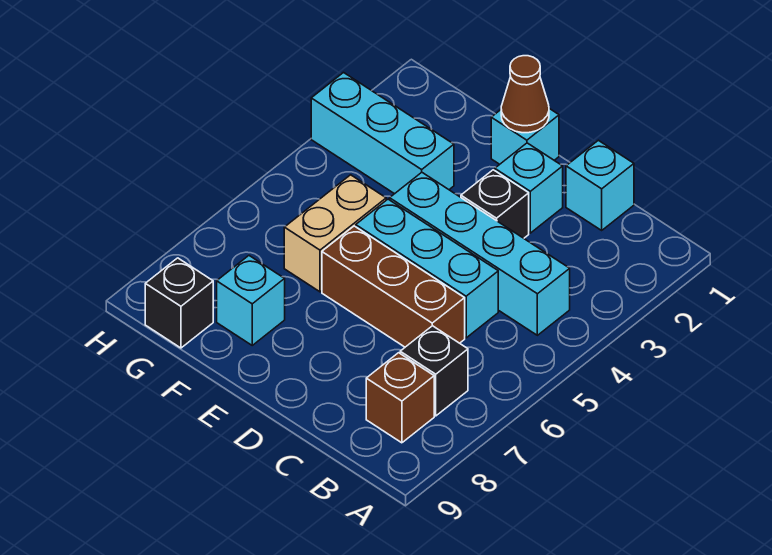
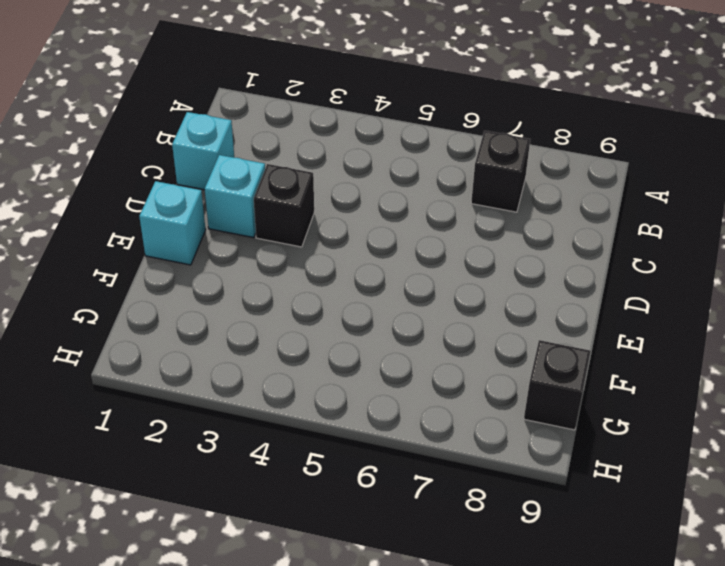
none -> cyan brick B4:E4 level 1
none -> brown brick B8 level 1
none -> cyan brick C5:E5 level 1

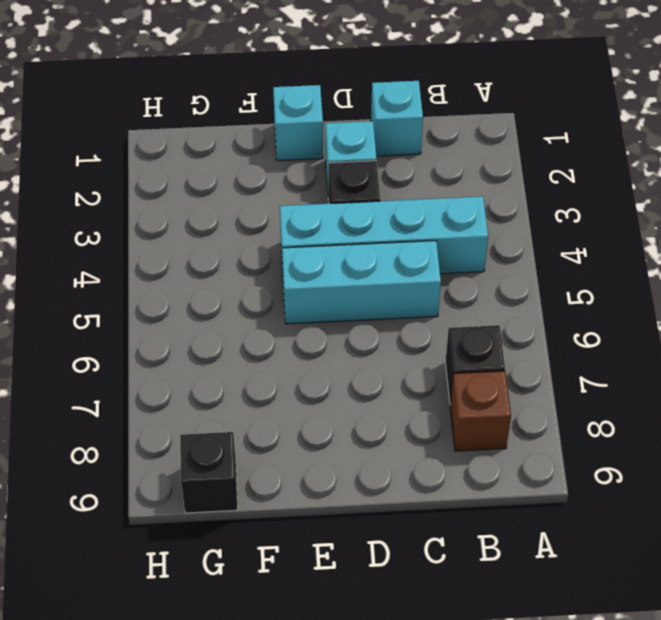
none -> brown brick C6:E6 level 1
none -> cyan brick F3:H3 level 1
none -> tan brick F5:F6 level 1

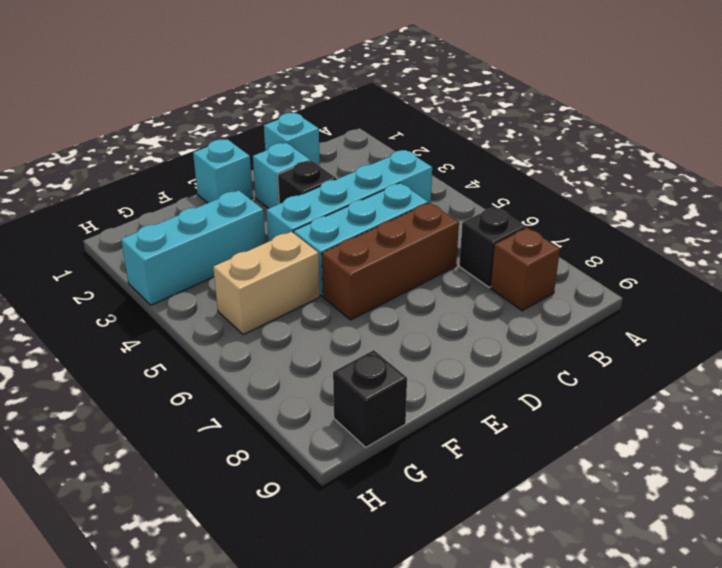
tan brick F5:G5 level 1 -> tan brick F5:F6 level 1
none -> cyan brick F8 level 1
none -> brown cone E1 level 2

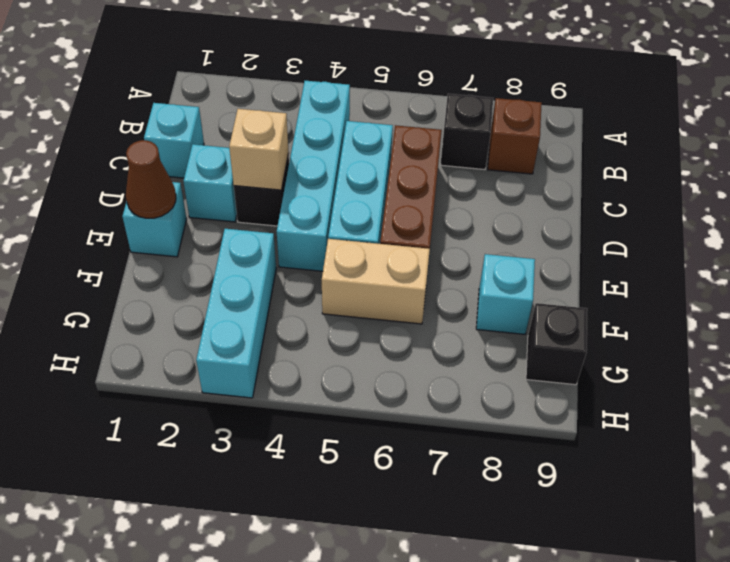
tan brick D3 level 2 -> none

